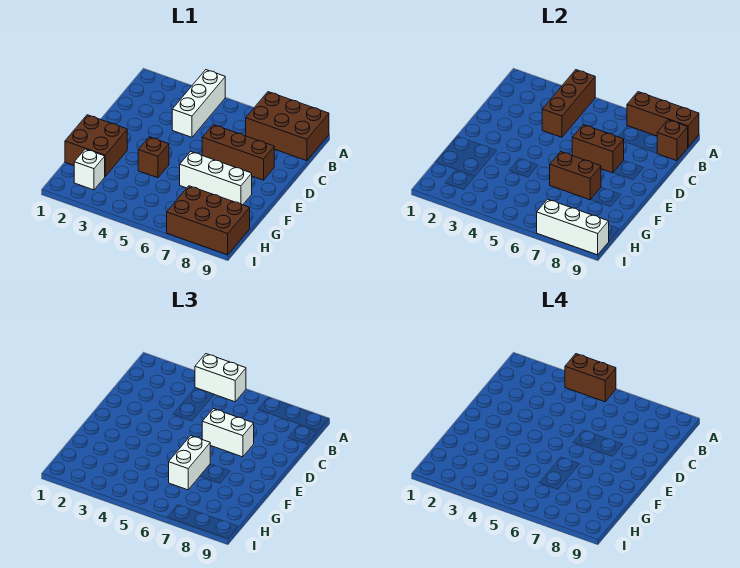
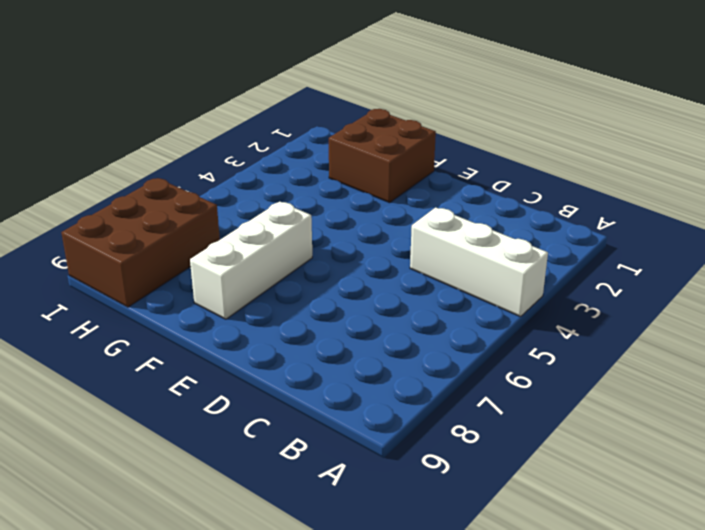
none -> brown brick A7:B9 level 1
none -> brown brick D6:D8 level 1
none -> brown brick F4 level 1

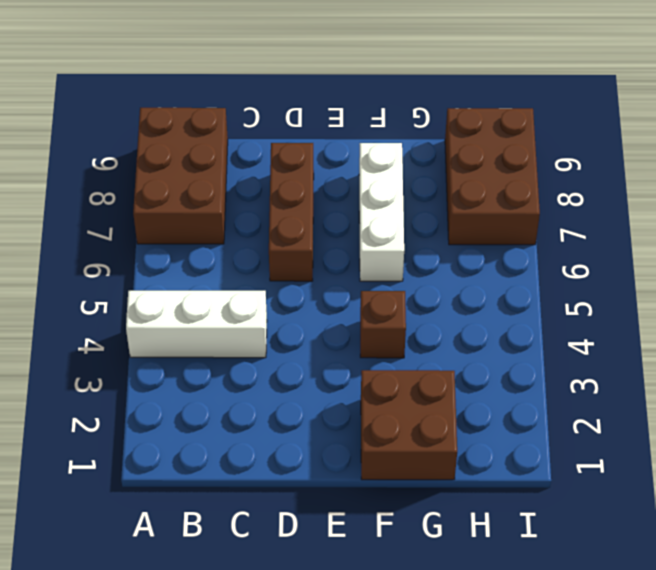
none -> white brick H2 level 1
none -> brown brick A4:C4 level 2
none -> brown brick A7:A9 level 2

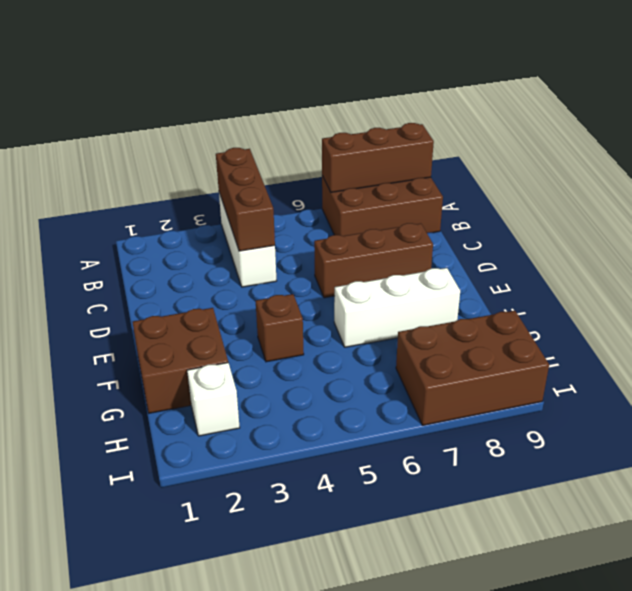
none -> brown brick B9 level 2
none -> brown brick D6:D7 level 2
none -> brown brick F6:F7 level 2

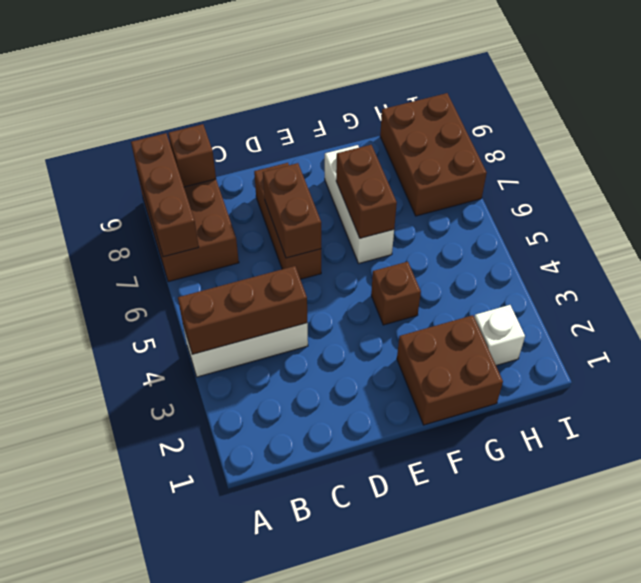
none -> white brick I7:I9 level 2
none -> white brick A4:A5 level 3
none -> white brick D6:D7 level 3

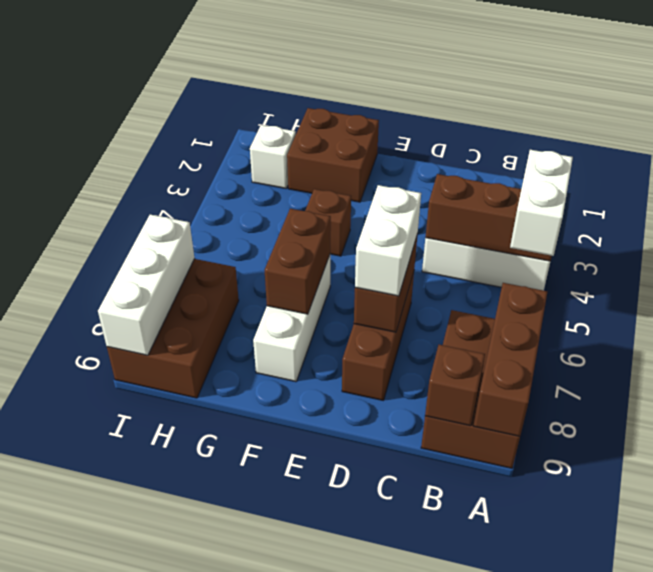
none -> white brick F6:G6 level 3
none -> brown brick A4:A5 level 4

